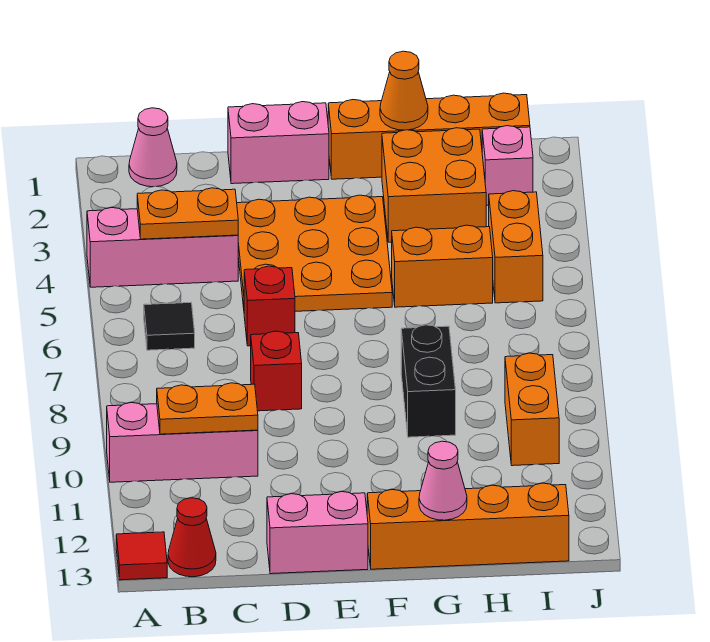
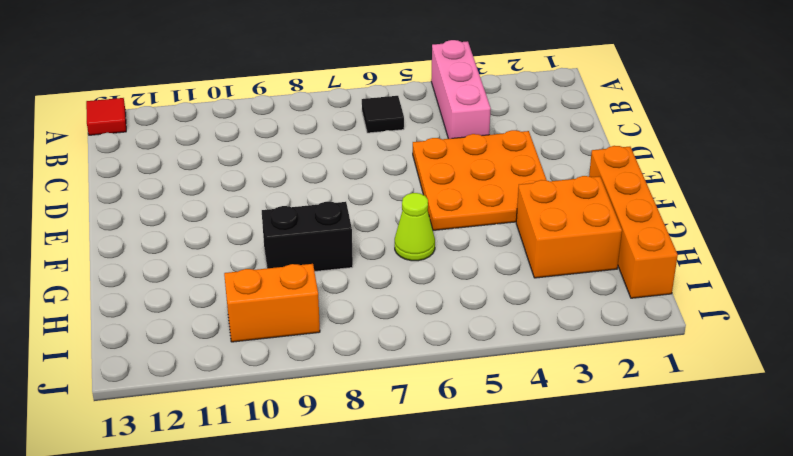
lime cone G6 level 1 -> none
none -> pink brick A10:C10 level 1
none -> pink cone B1 level 1
none -> red cone B13 level 1

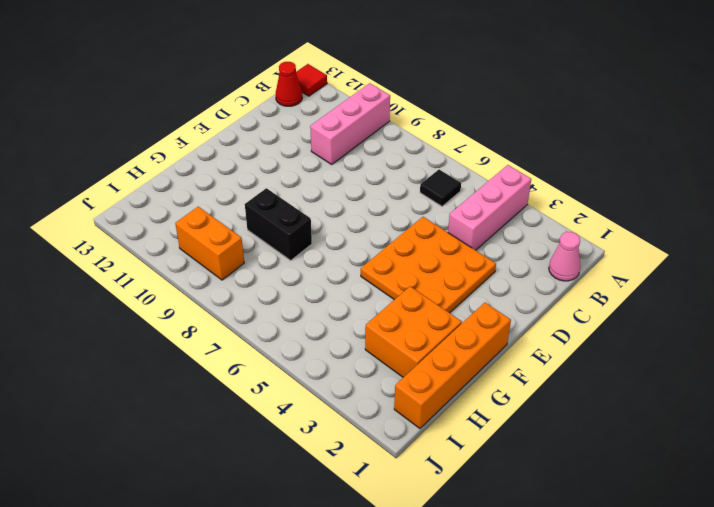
none -> pink brick D1:E1 level 1
none -> red brick D6 level 1
none -> red brick D8 level 1

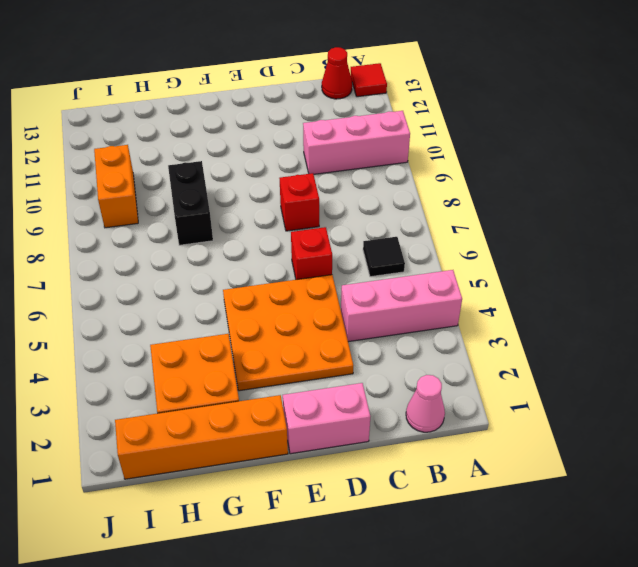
none -> pink brick D13:E13 level 1
none -> orange brick F13:I13 level 1
none -> orange brick G5:H5 level 1

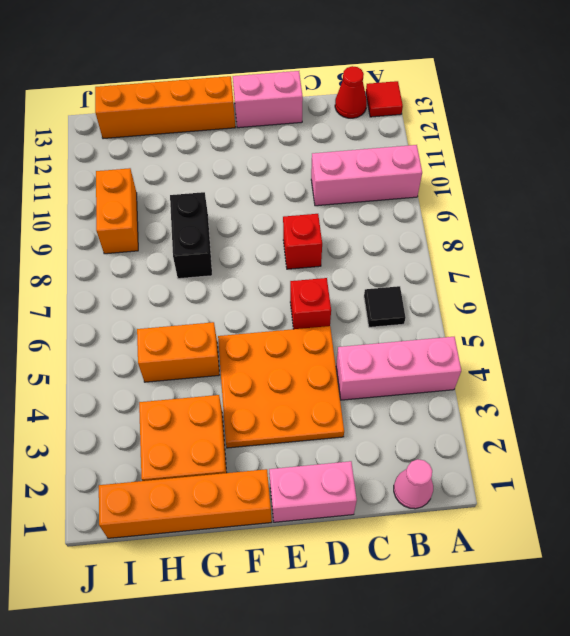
none -> pink brick I2 level 1
none -> orange brick I4:I5 level 1
none -> orange plate B4:C4 level 2

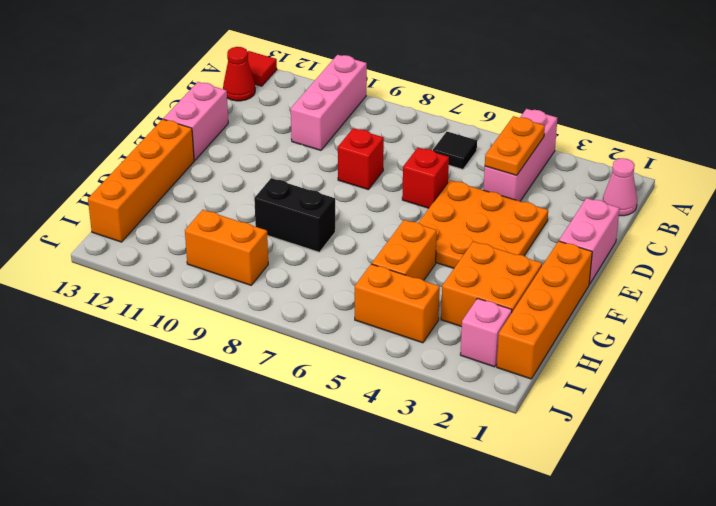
none -> orange plate B10:C10 level 2
none -> orange cone G1 level 2
none -> pink cone G13 level 2

